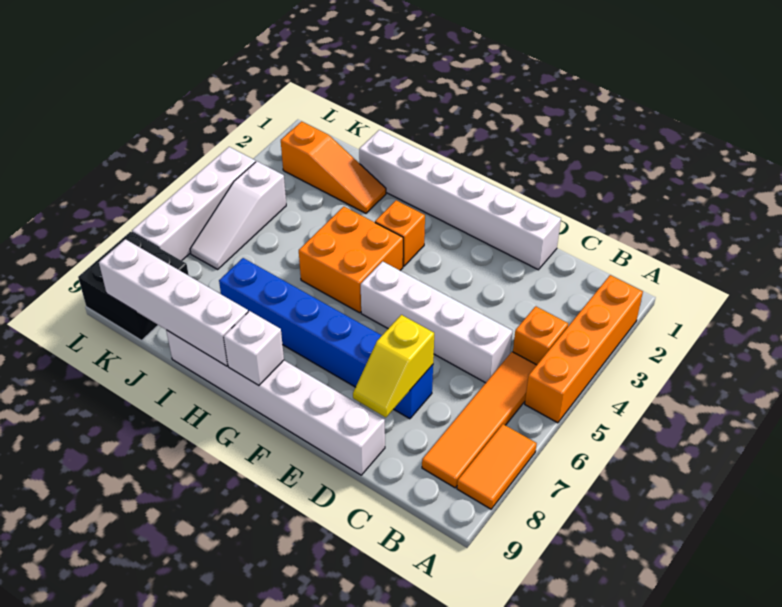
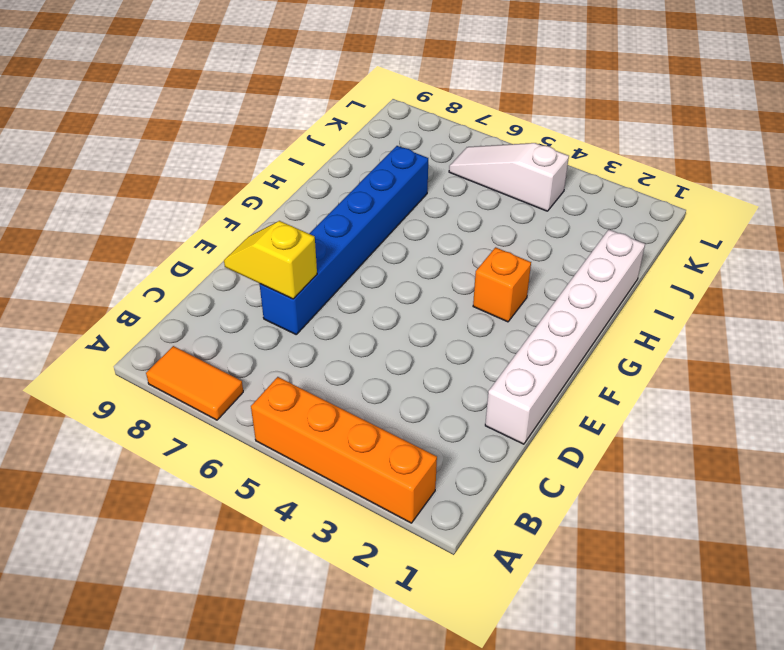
none -> orange brick B4 level 1
none -> orange tile B5:B8 level 1
none -> white brick C5:F5 level 1

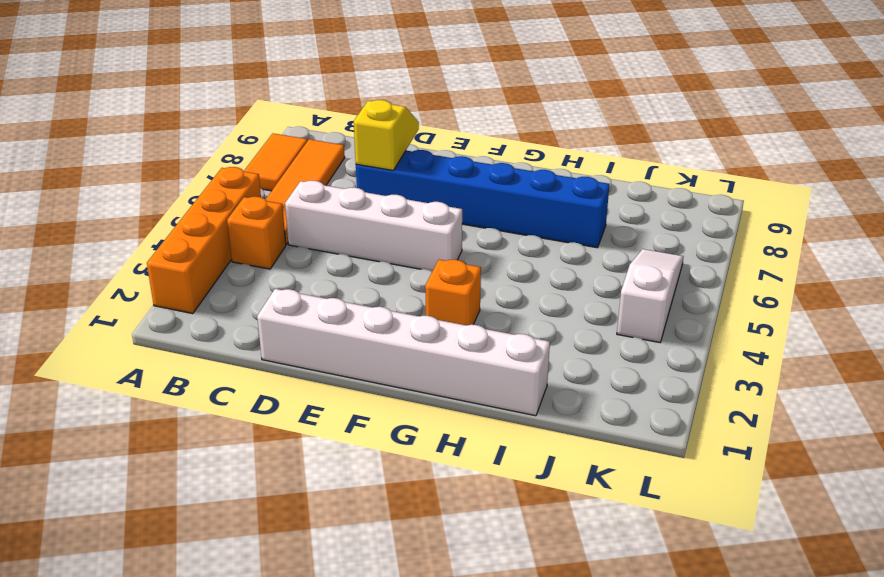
none -> white brick D9:I9 level 1
none -> orange brick G4:H5 level 1
none -> orange slope I2:K2 level 1 top K

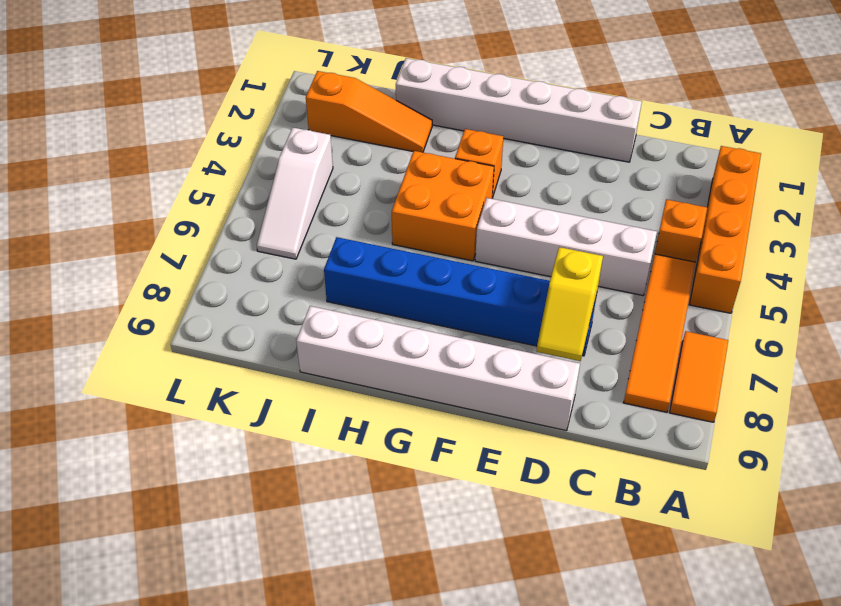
none -> black brick K8:L9 level 1
none -> white brick L4:L7 level 1
none -> white brick G9 level 2

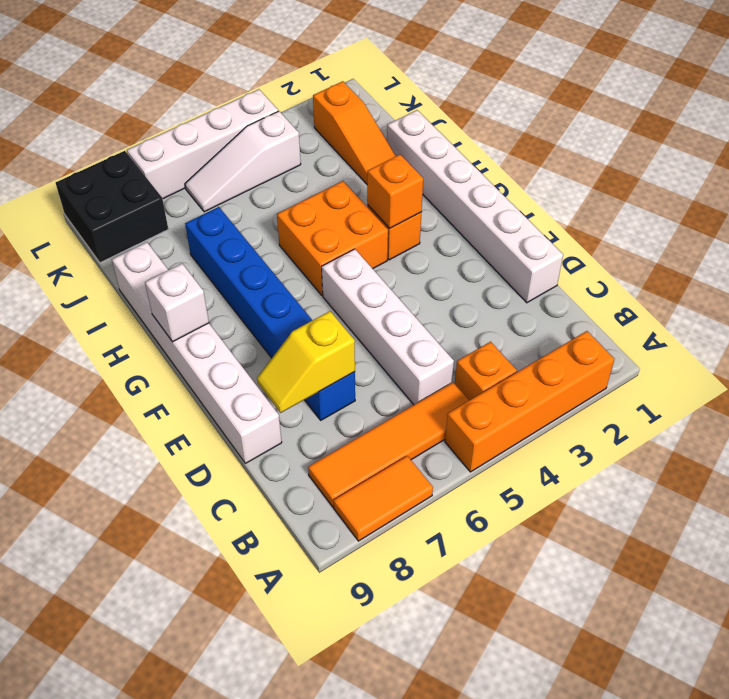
orange brick G3 level 2 -> none
none -> white brick H9:K9 level 2

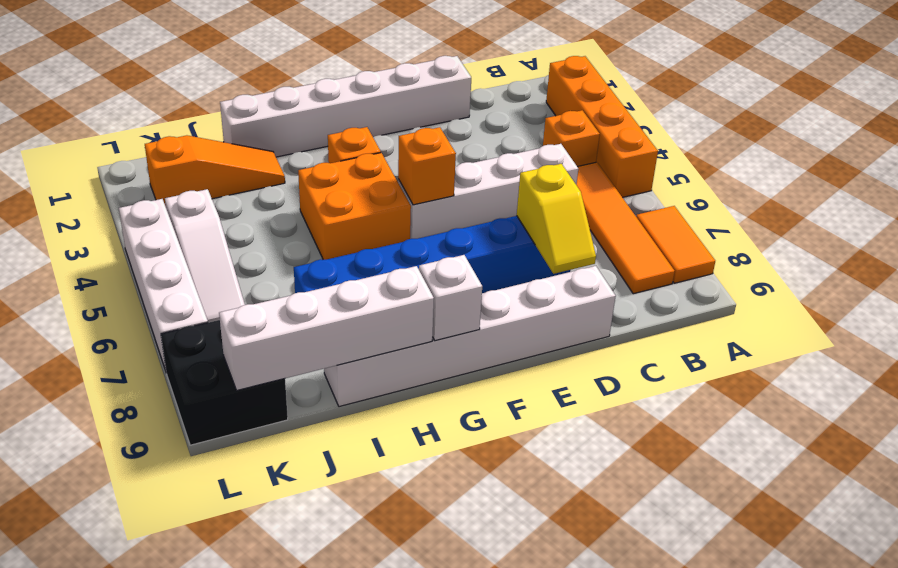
orange brick F5 level 2 -> none

